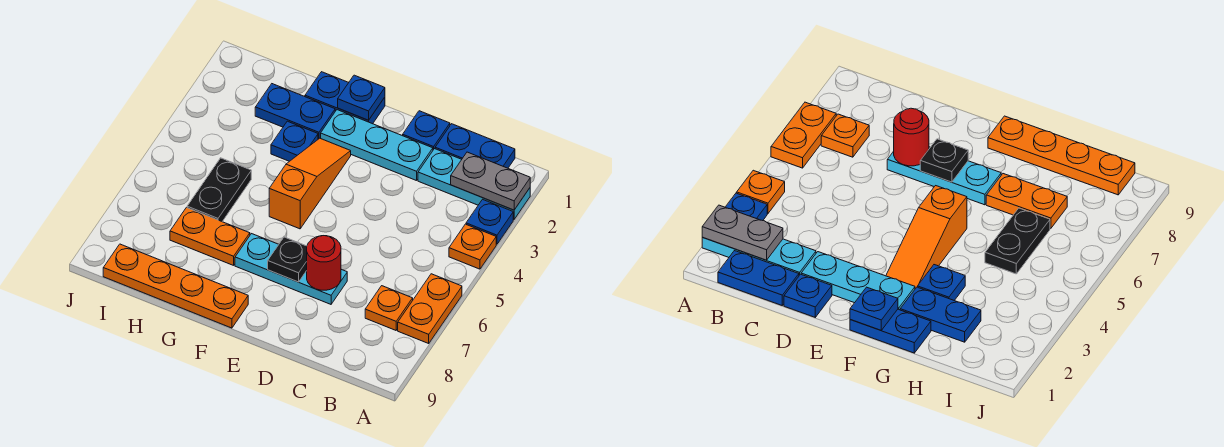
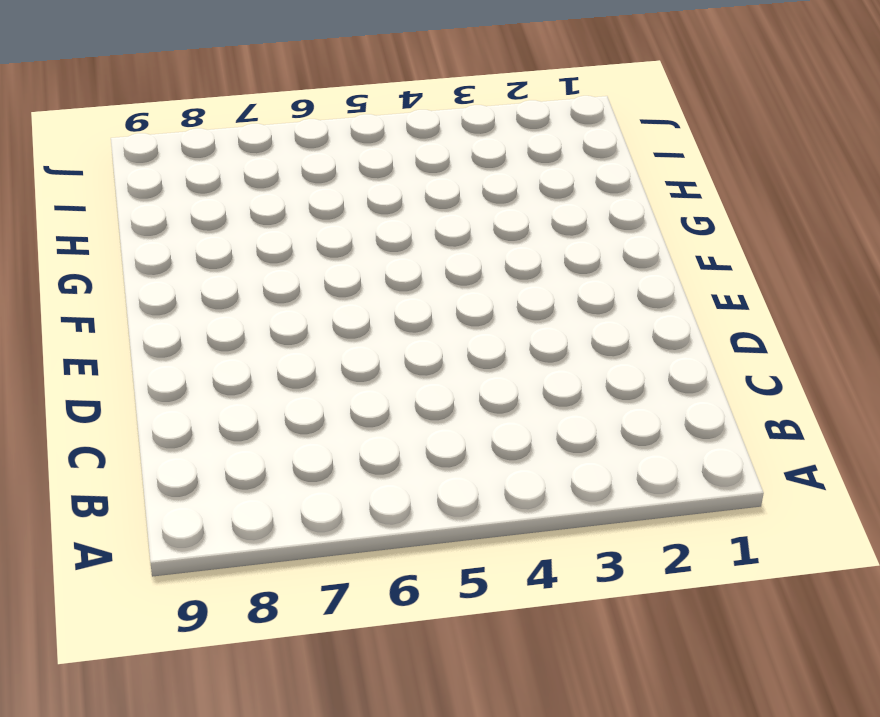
none -> cyan plate A2:C2 level 1
none -> blue plate A3 level 1
none -> orange plate A4 level 1

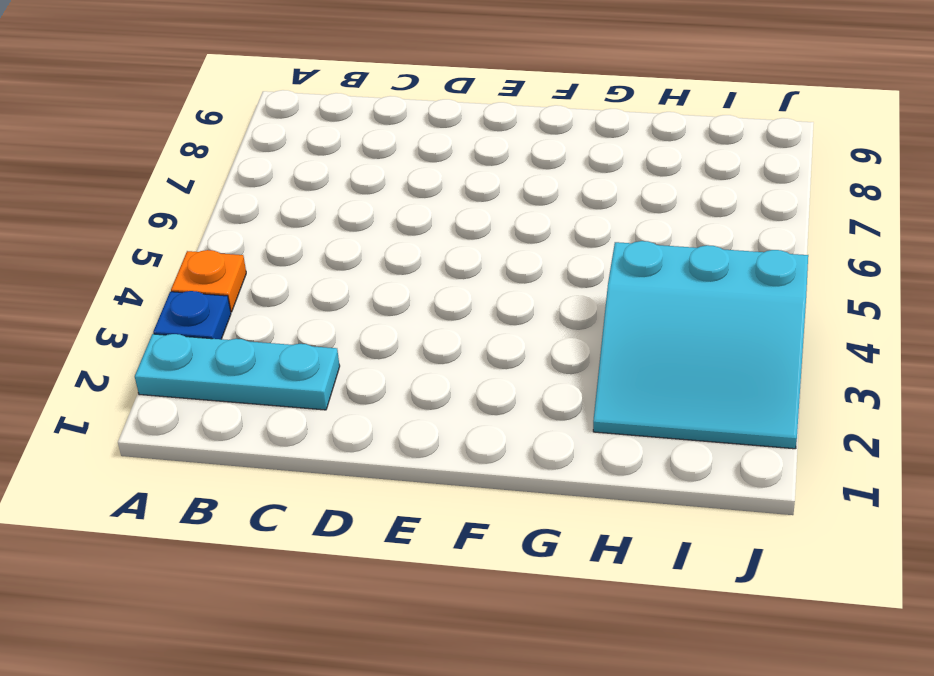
cyan slope H2:J4 level 1 top 4 -> blue plate G2:H2 level 1
none -> orange plate A6:A7 level 1
none -> blue plate B1:C1 level 1
none -> orange plate B7 level 1

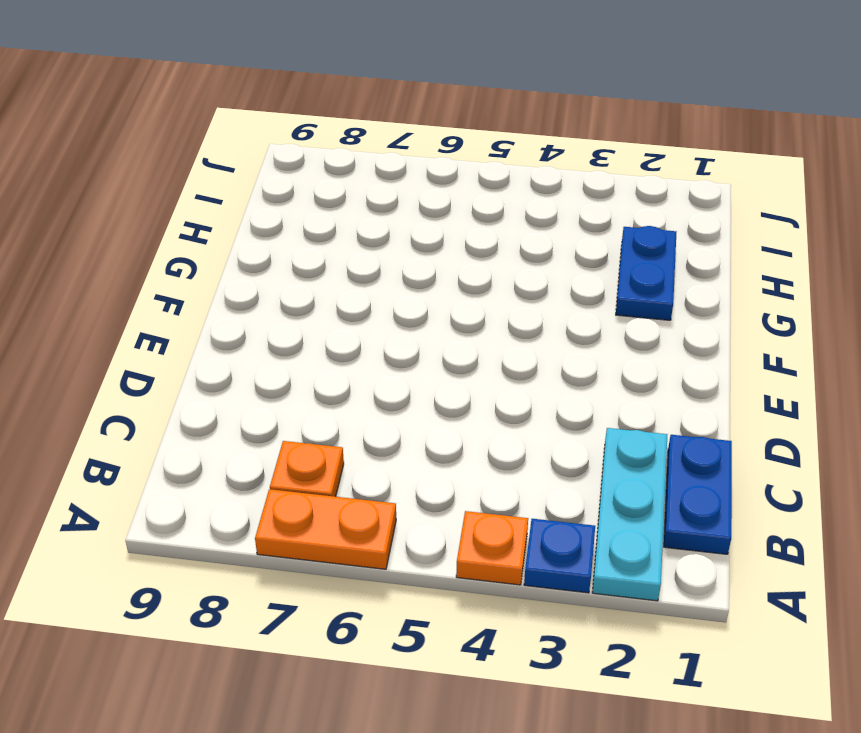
none -> blue plate D1 level 1
none -> cyan plate D2:F2 level 1
none -> cyan plate D7:F7 level 1

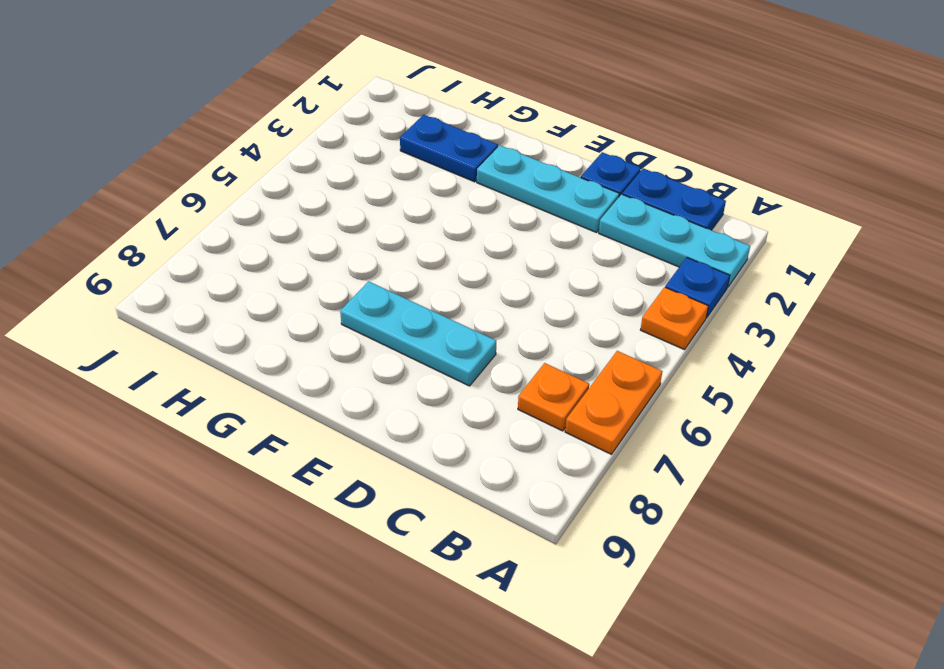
none -> blue plate F1:G1 level 1
none -> orange slope F3:F5 level 1 top 5
none -> orange plate F9:I9 level 1

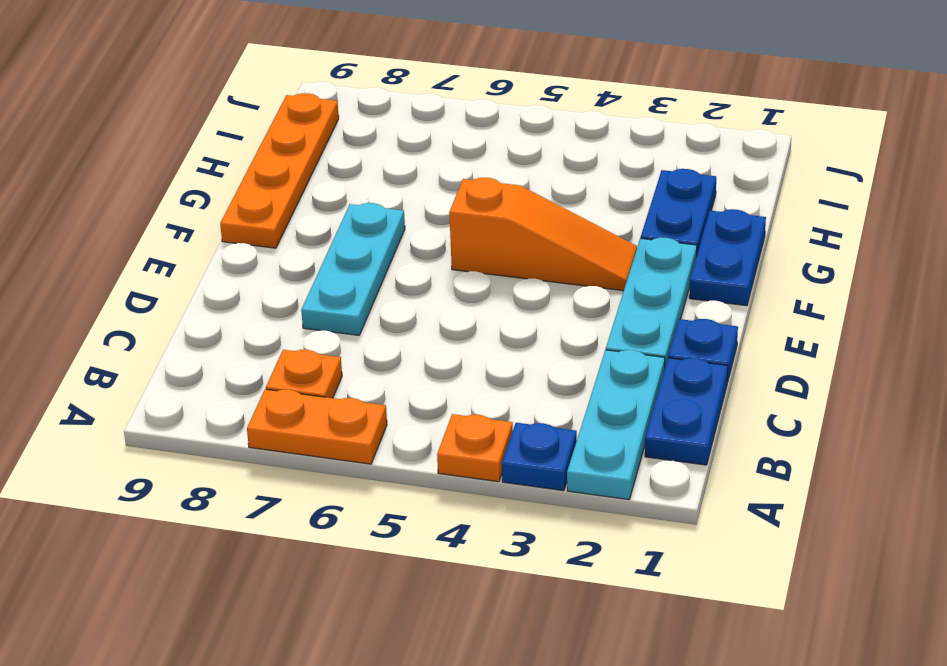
none -> blue plate G3 level 1
none -> orange plate G7:H7 level 1
none -> black plate H5:H6 level 1

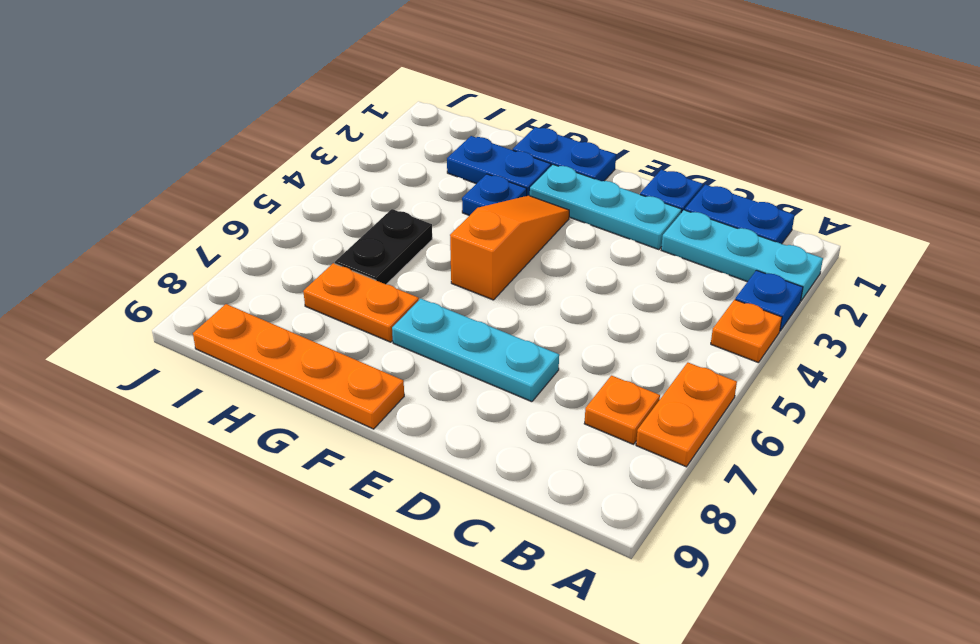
none -> grey plate A2:B2 level 2
none -> red round brick D7 level 2
none -> black plate E7 level 2

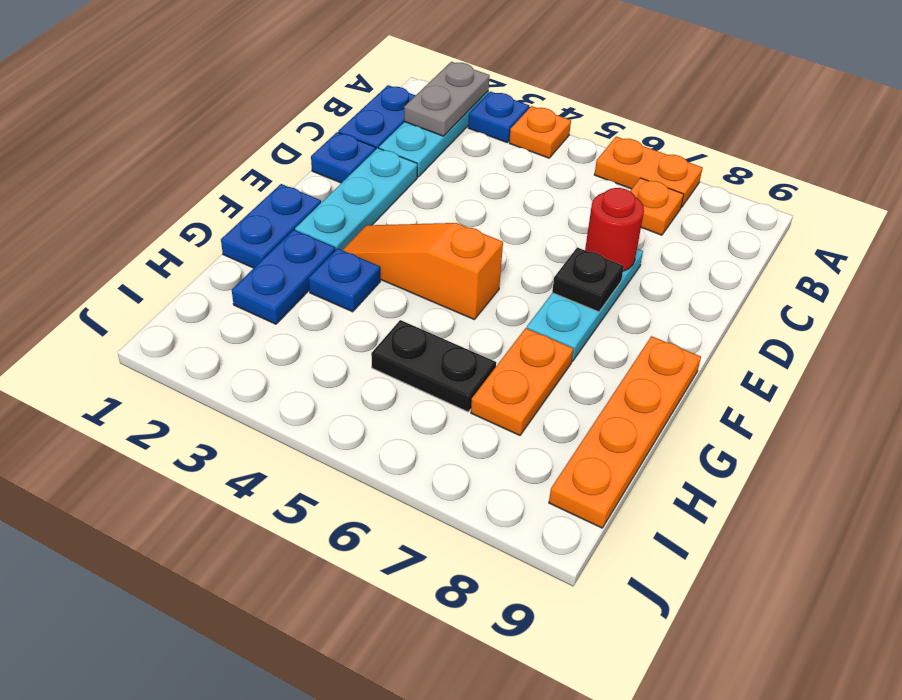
none -> blue plate F1 level 2

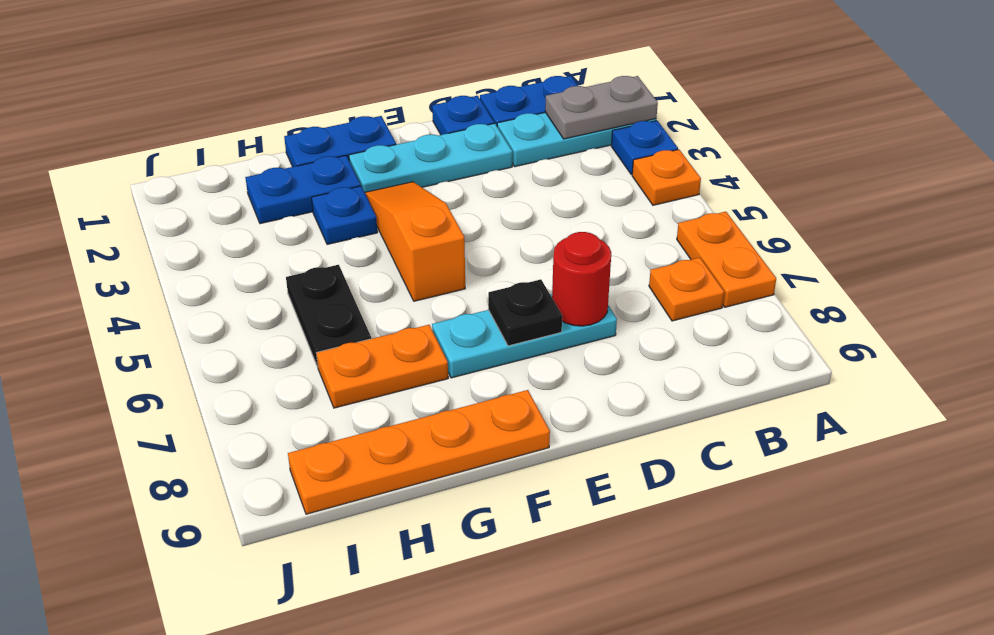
none -> blue plate F1 level 2

